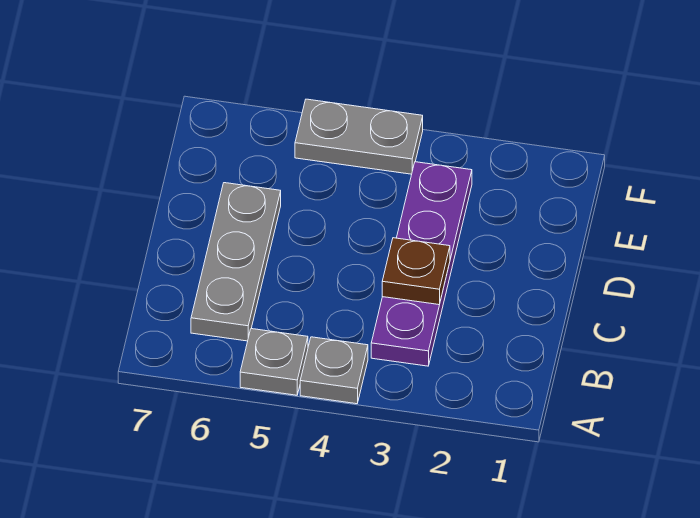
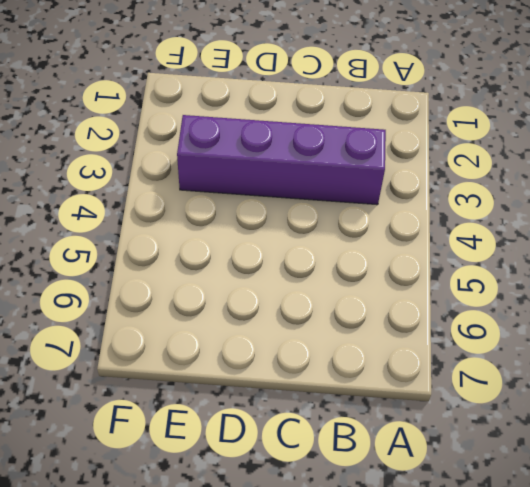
purple brick B3:E3 level 1 -> purple plate B3:E3 level 1
none -> grey plate A4 level 1
none -> grey plate A5 level 1

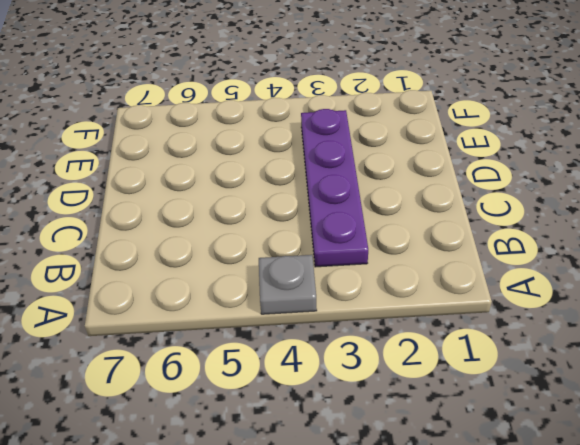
none -> grey plate A5 level 1
none -> grey plate B6:D6 level 1

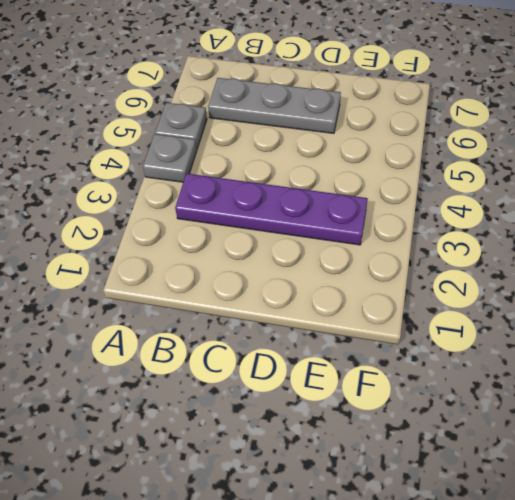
none -> grey plate F4:F5 level 1
none -> brown plate C3 level 2

